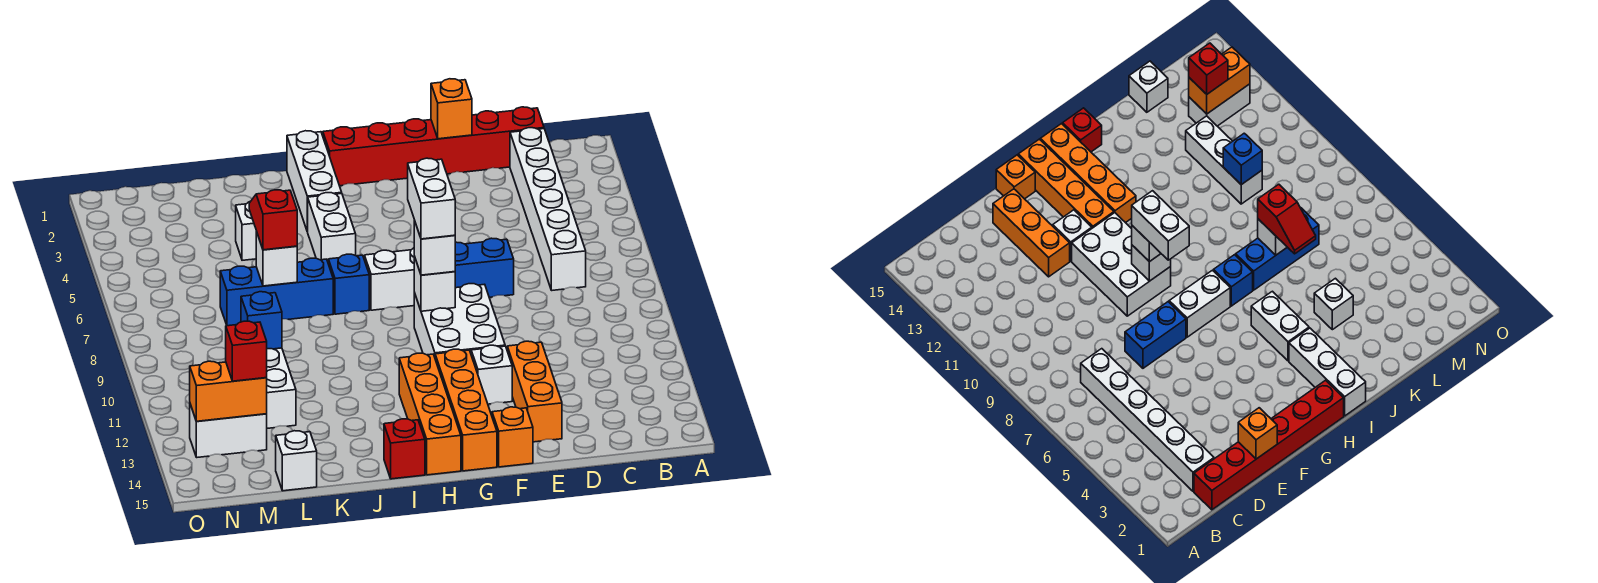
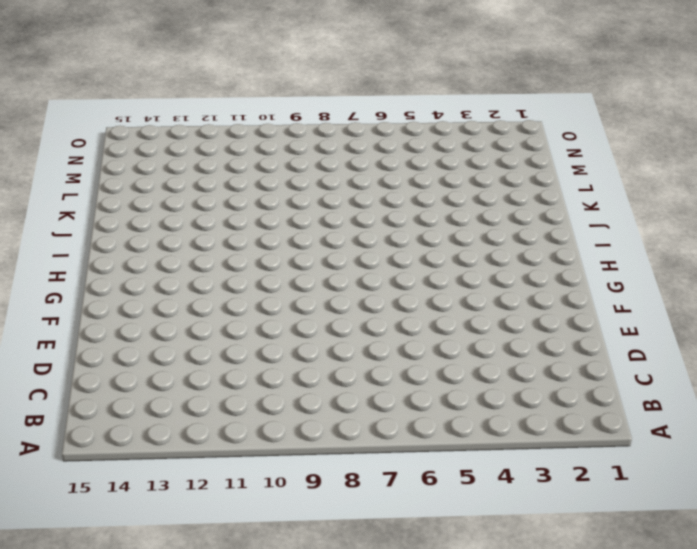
none -> red brick C1:H1 level 1
none -> white brick C2:C7 level 1
none -> blue brick E7:F7 level 1

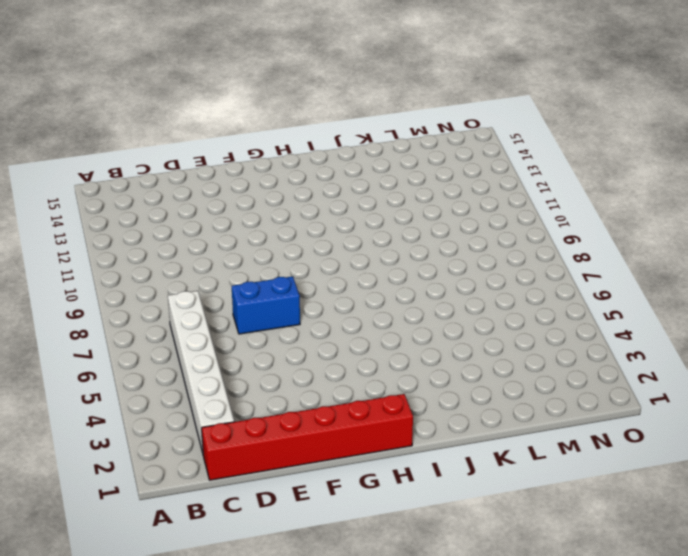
none -> orange brick E12:E14 level 1
none -> white brick F9:G11 level 1
none -> white brick F12 level 1

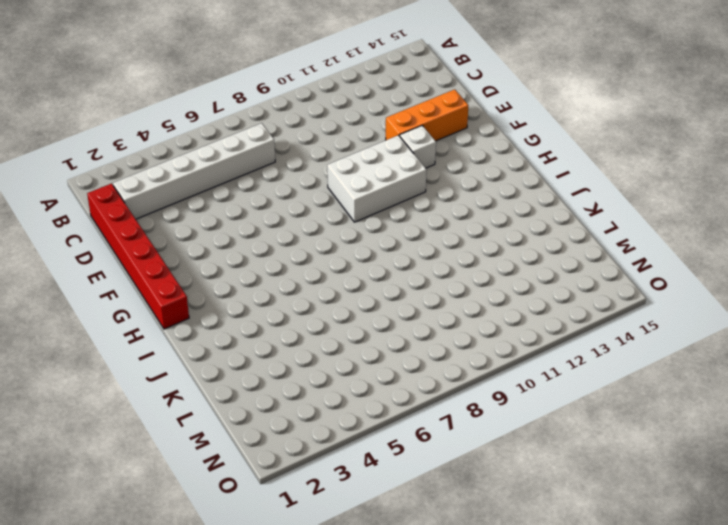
none -> blue brick E7:F7 level 1
none -> orange brick F15 level 1
none -> white brick G7:H7 level 1

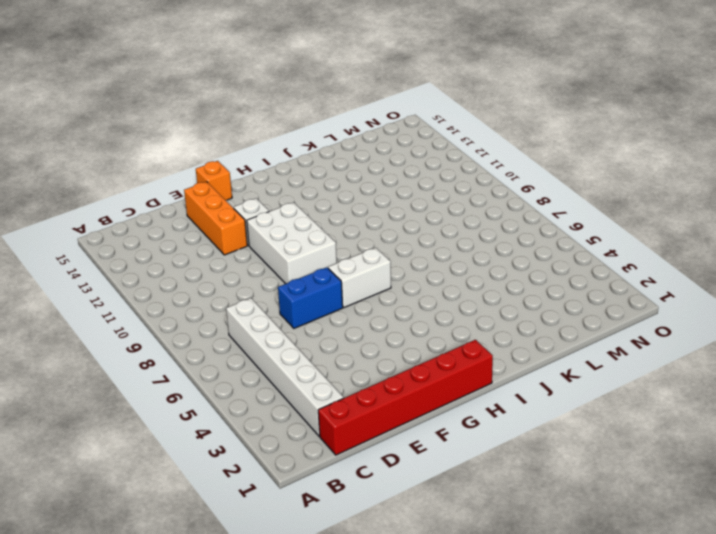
none -> orange brick G12:G15 level 1
none -> orange brick H12:H15 level 1
none -> white brick I1:I3 level 1

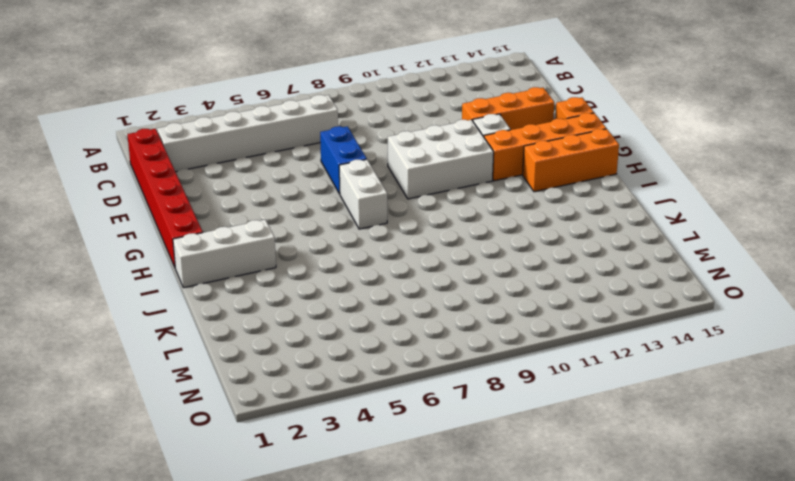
orange brick H13:H15 level 1 -> orange brick H12:H15 level 1
none -> white brick I4:I5 level 1
none -> blue brick I7 level 1
none -> red brick I15 level 1

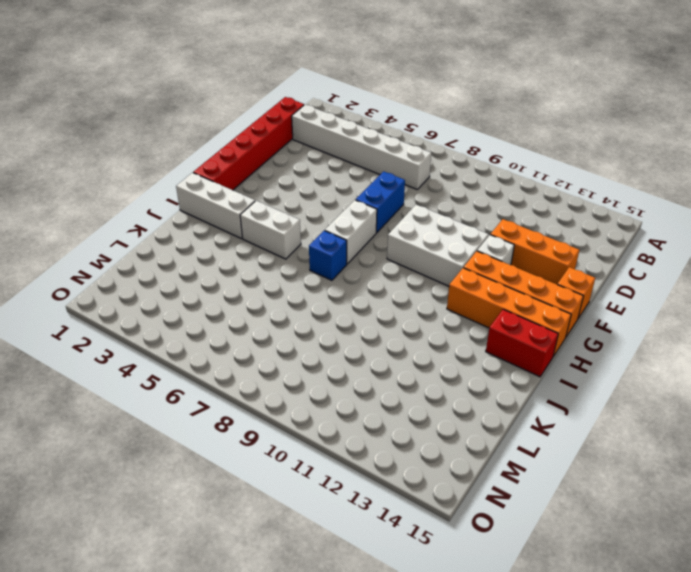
red brick I14:I15 level 1 -> red brick I15 level 1
none -> blue brick J7:L7 level 1
none -> white brick K4 level 1
none -> white brick L10:L12 level 1

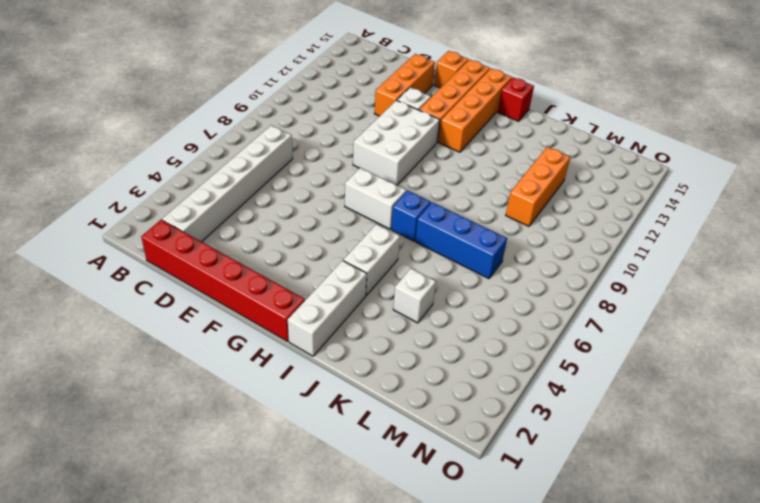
orange brick L10:L12 level 1 -> white brick L10:L12 level 1
none -> blue brick E7:F7 level 1
none -> white brick L15 level 1
none -> white brick M13:N13 level 1

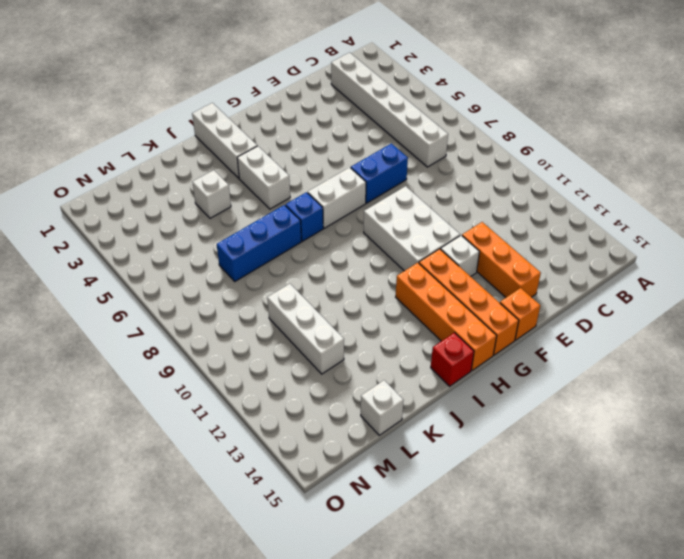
none -> red brick C1:H1 level 1
none -> white brick M13:N13 level 1
none -> orange brick E1 level 2

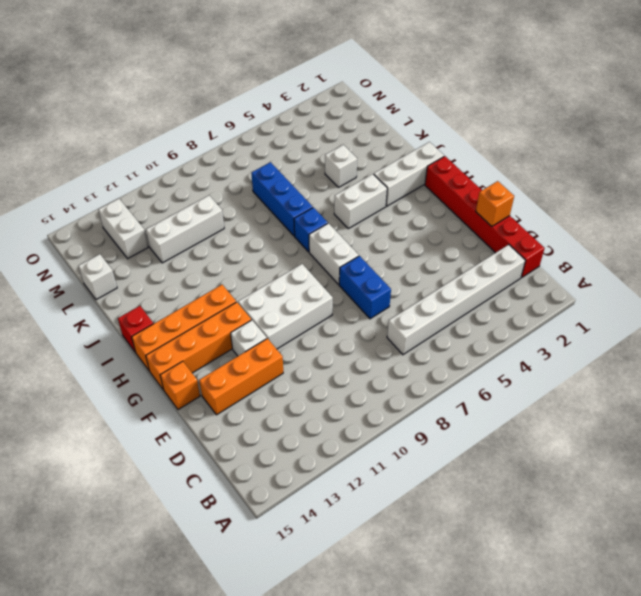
none -> white brick G9 level 2
none -> white brick K7 level 2
none -> blue brick L10 level 2

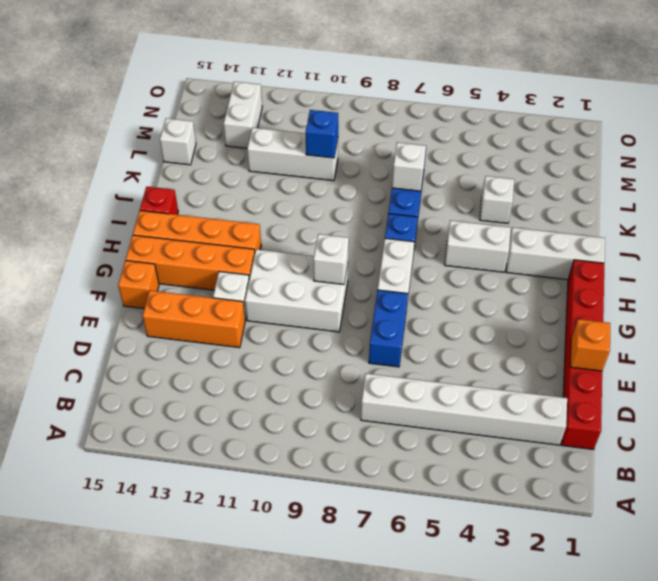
none -> orange brick M13:N13 level 2
none -> white brick G9 level 3
none -> red slope K6:K7 level 3 top 7

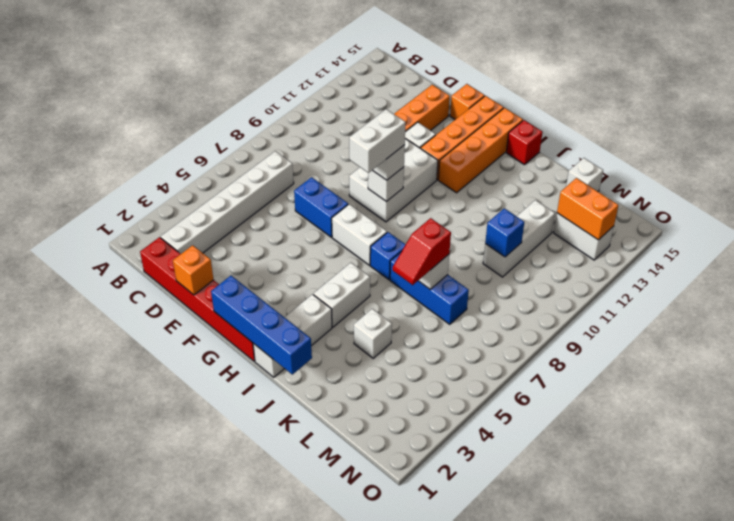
blue brick G1:J1 level 2 -> none
none -> red brick M13 level 3

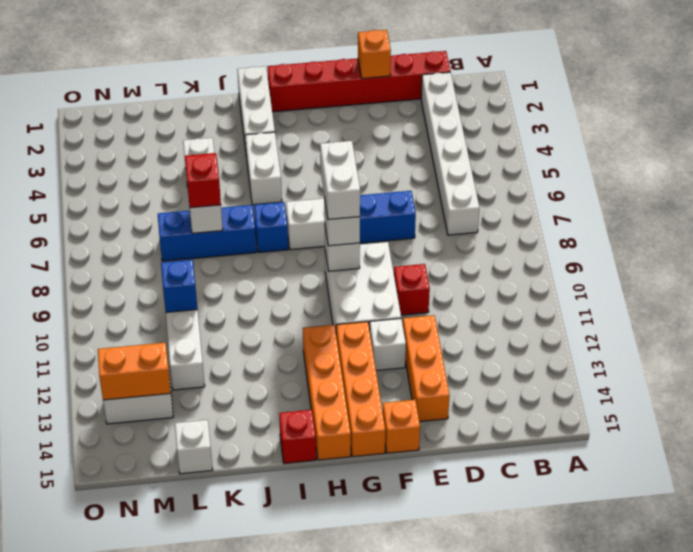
red brick E10 level 1 -> red brick M13 level 3

